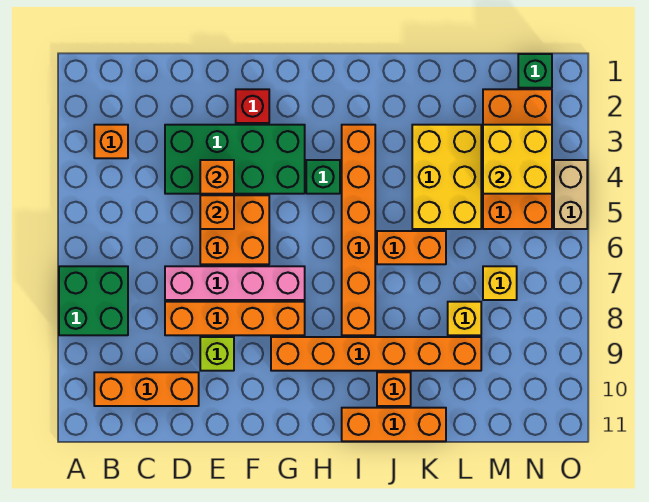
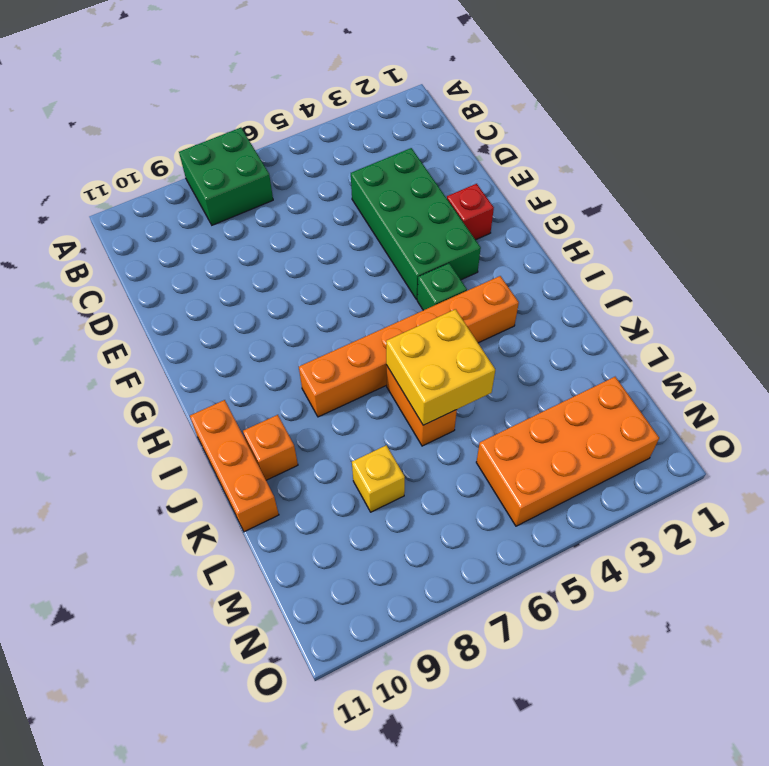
yellow brick J5:K6 level 2 -> yellow brick M3:N4 level 2
none -> orange brick B3 level 1
none -> orange brick B10:D10 level 1
none -> pink brick D7:G7 level 1

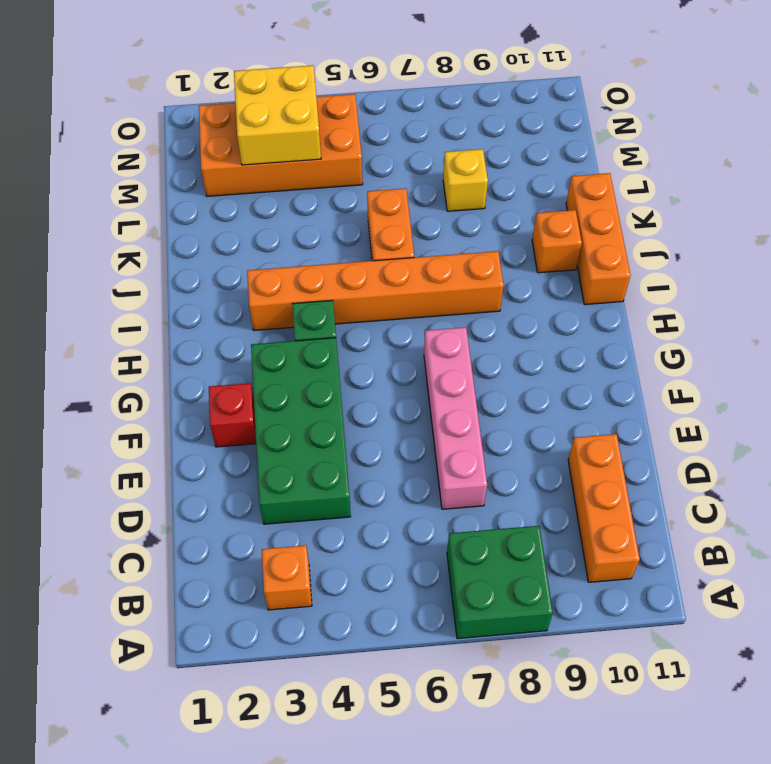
none -> orange brick D8:G8 level 1
none -> orange brick E5:F6 level 1
none -> lime brick E9 level 1

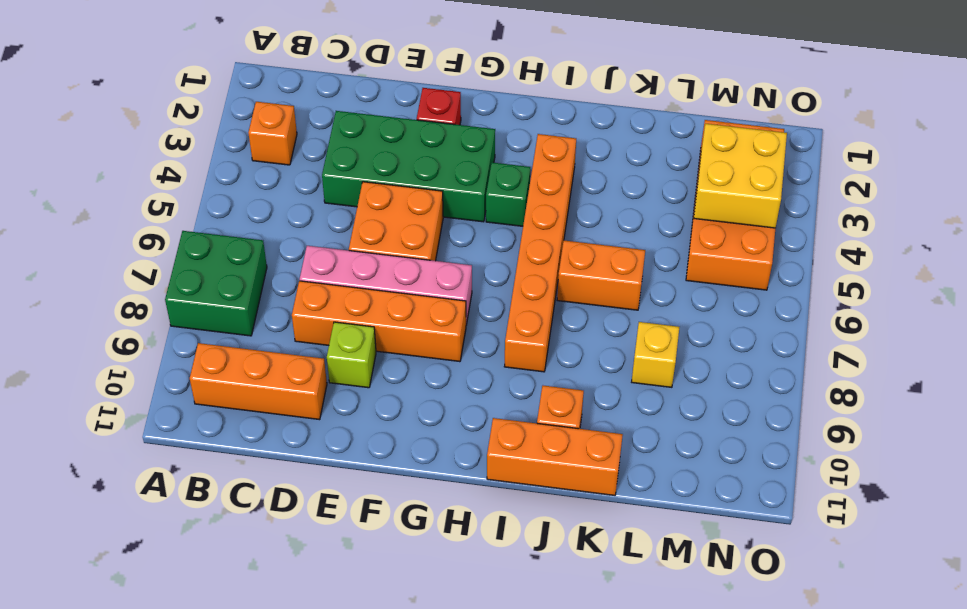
none -> orange brick G9:L9 level 1
none -> yellow brick K3:L5 level 1
none -> yellow brick M7 level 1

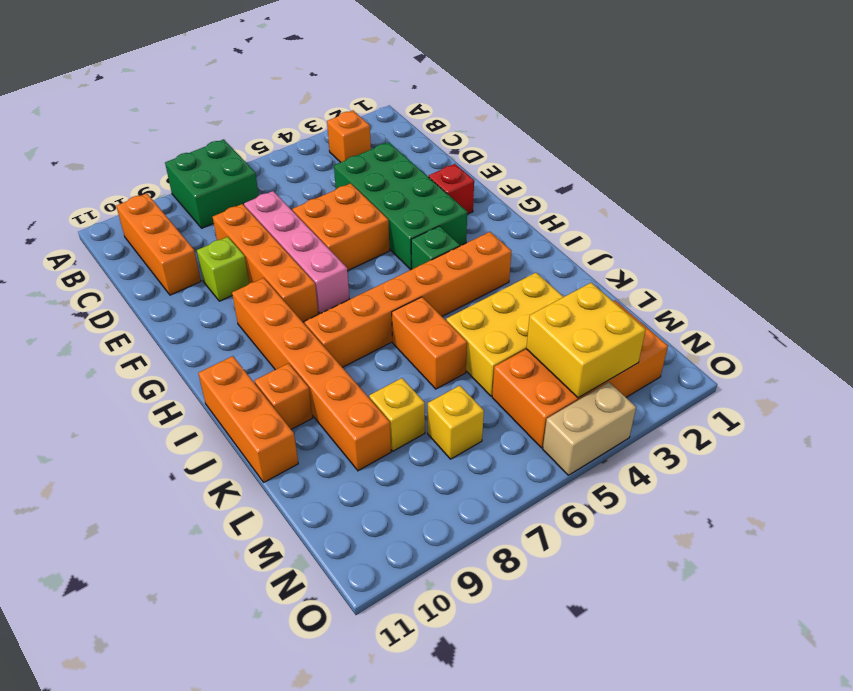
none -> green brick N1 level 1
none -> orange brick E4 level 2
none -> orange brick E5 level 2

